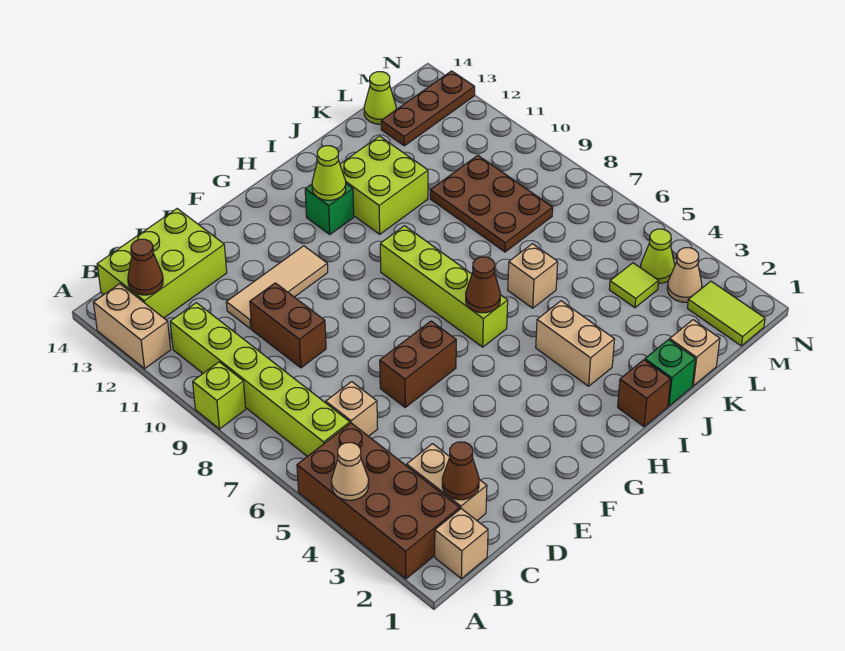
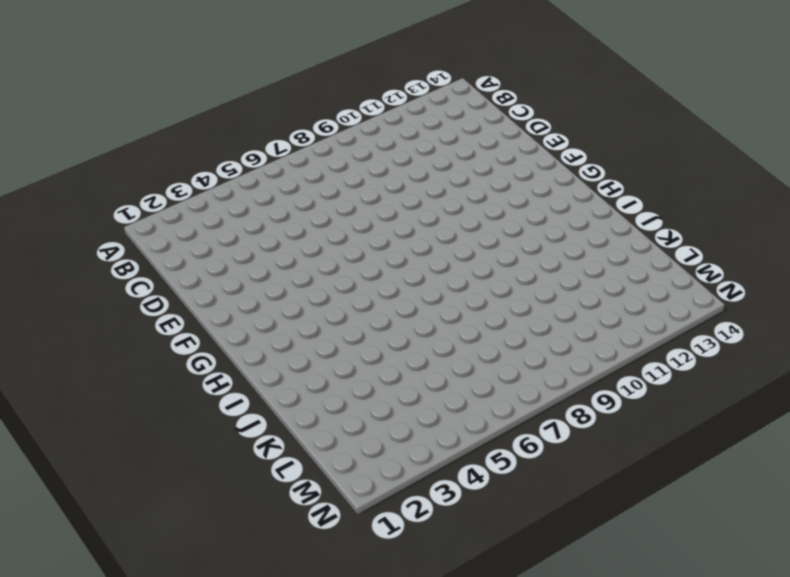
none -> brown brick A2:B5 level 1
none -> lime brick A9 level 1
none -> tan brick A12:A13 level 1
none -> tan brick B1 level 1

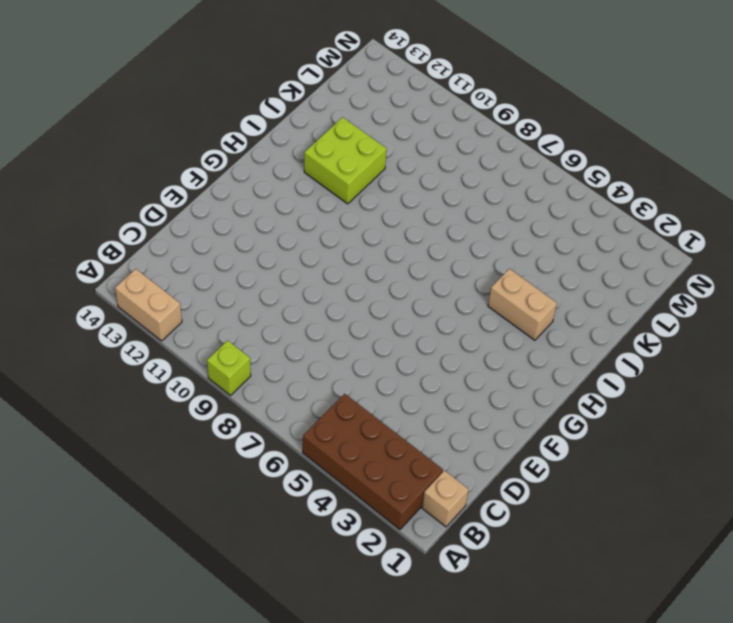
none -> lime brick B6:B11 level 1
none -> lime brick B13:D14 level 1
none -> tan brick C2:C3 level 1
none -> tan brick C6 level 1

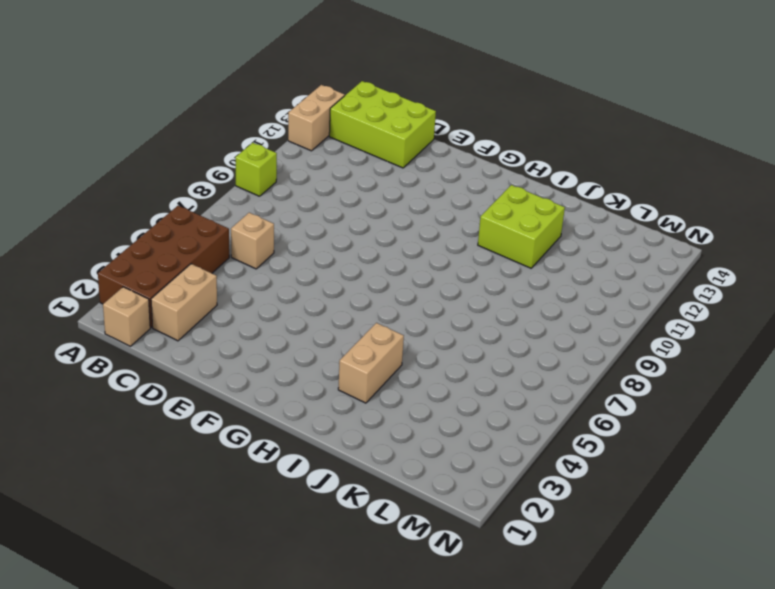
none -> lime brick B6:B11 level 1
none -> brown brick D9:D10 level 1
none -> tan tile D11:F11 level 1
none -> brown brick E6:F6 level 1

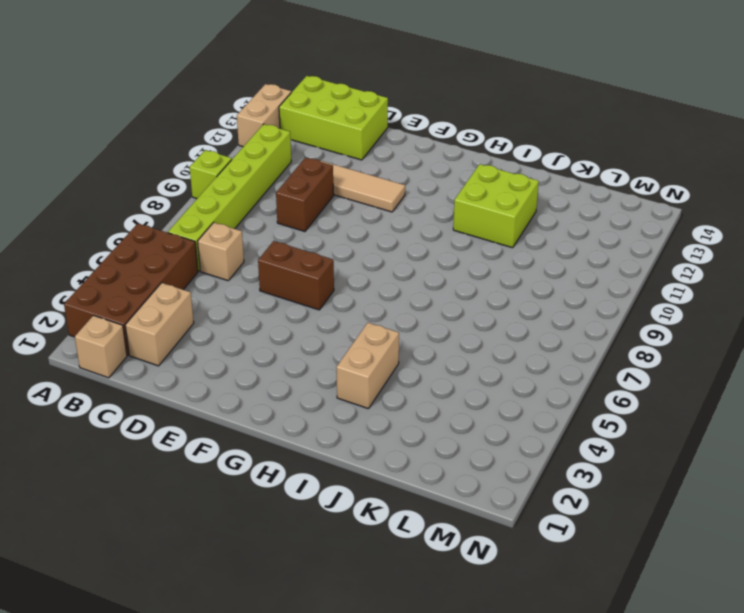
none -> lime brick H6:H9 level 1
none -> green brick H12 level 1
none -> brown brick I1 level 1
none -> green brick J1 level 1

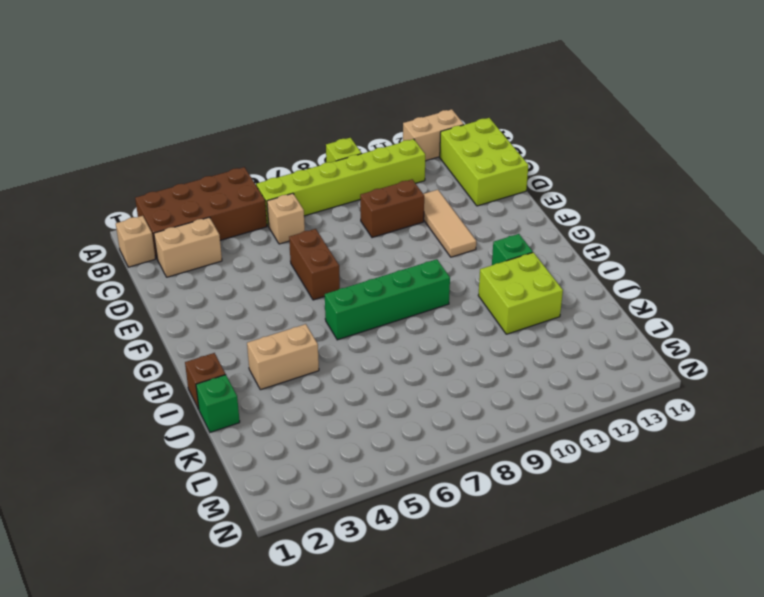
green brick H6:H9 level 1 -> lime brick H6:H9 level 1
none -> tan brick J6 level 1
none -> tan brick K1 level 1
none -> brown plate K8:L10 level 1
none -> lime tile L4 level 1

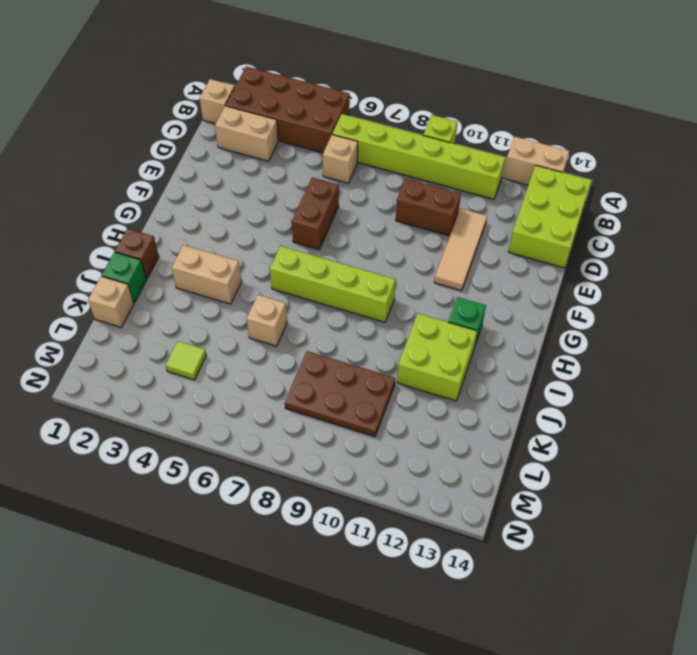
none -> brown plate L13:N13 level 1
none -> lime cone L14 level 1
none -> lime tile M1:M2 level 1
none -> tan cone M3 level 1

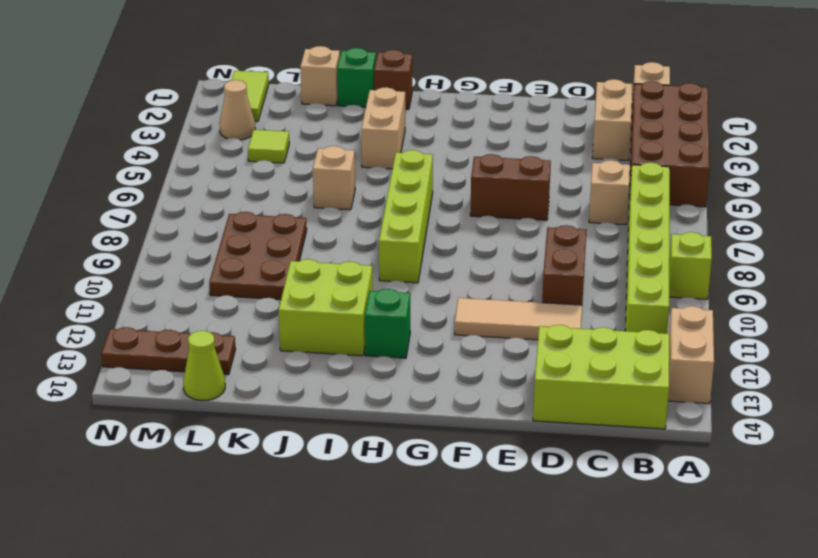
none -> lime cone M4 level 1
none -> tan cone A4 level 2
none -> brown cone B13 level 2
none -> brown cone C2 level 2

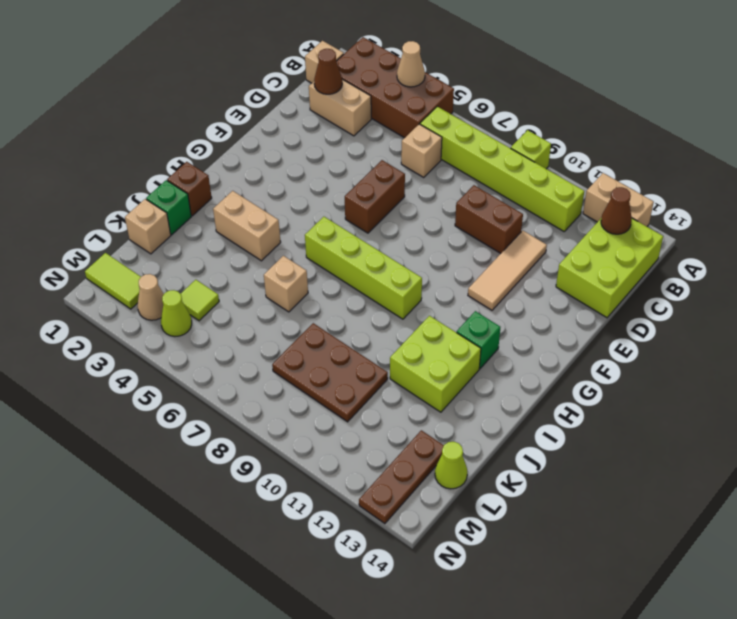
none -> brown cone H6 level 2
none -> lime cone H12 level 2

